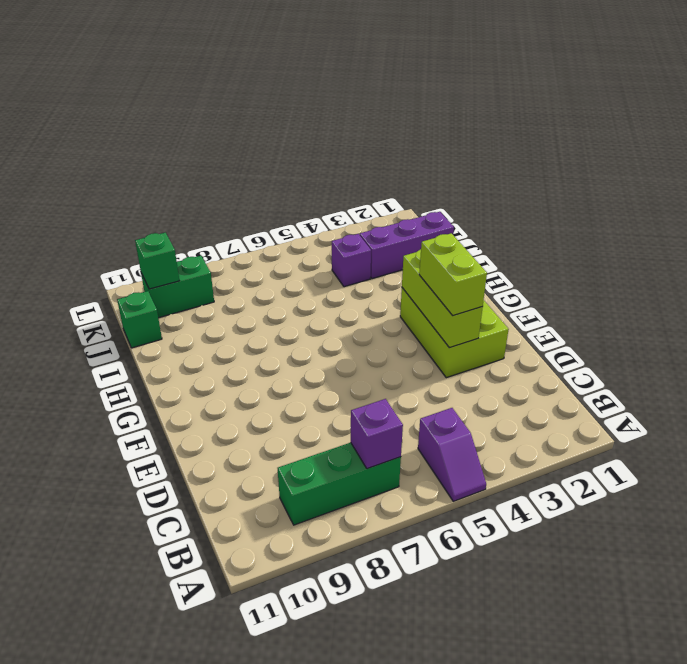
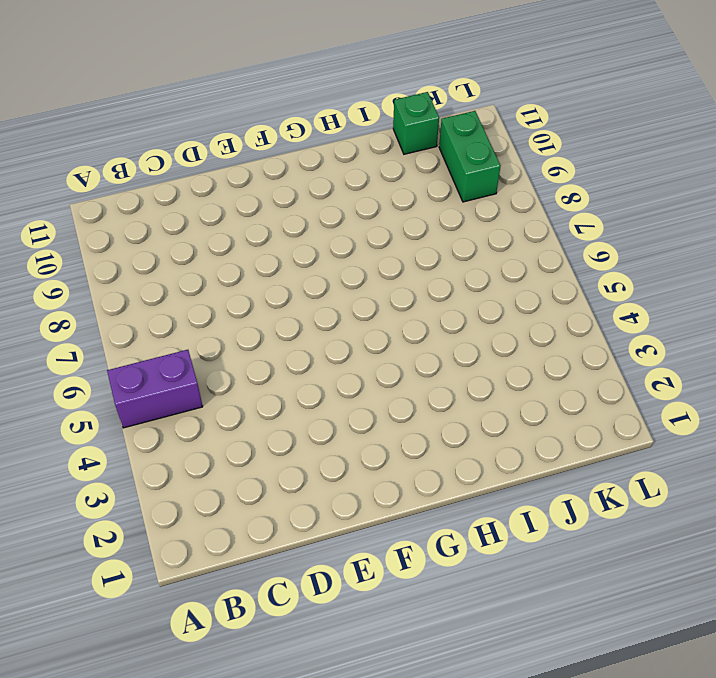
purple brick A5:B5 level 1 -> purple slope A5:B5 level 1 top B
none -> green brick B7:B9 level 1
none -> lime brick E2:G3 level 1

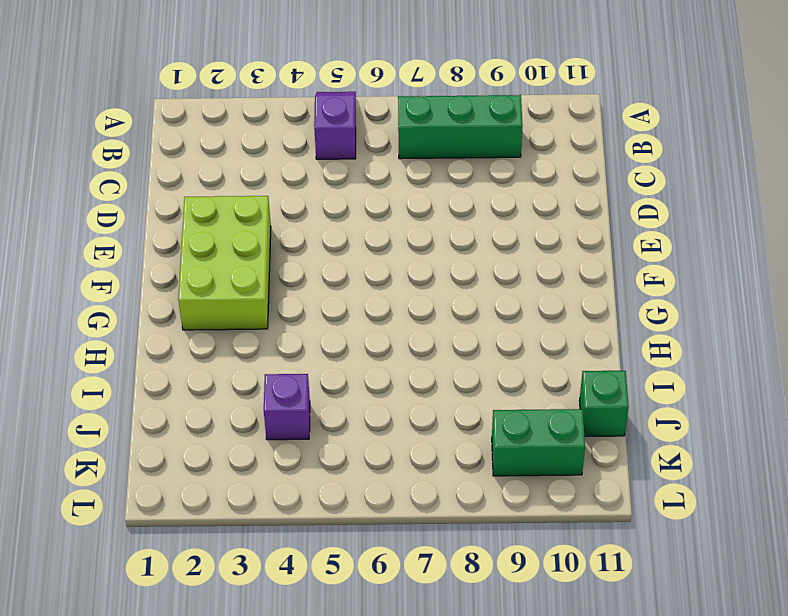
none -> purple brick J1:J3 level 1
none -> purple brick B7 level 2

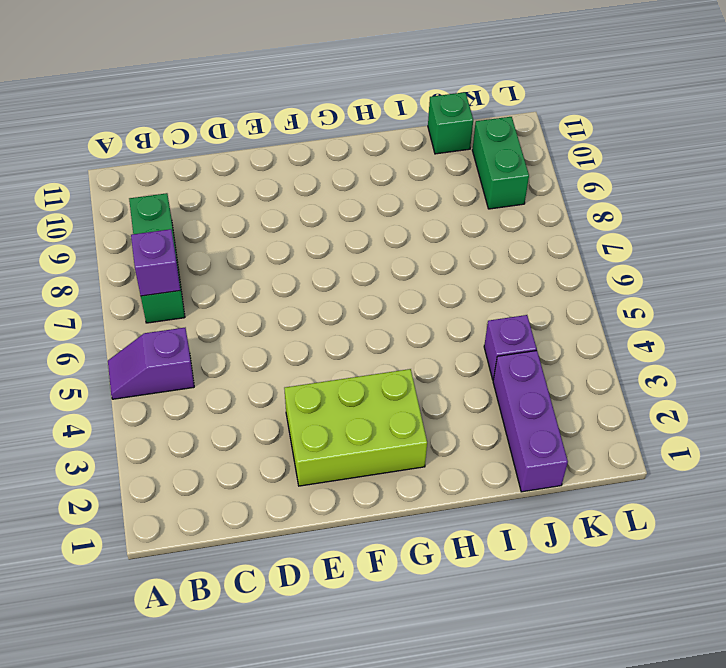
none -> lime brick E3:G3 level 2
none -> green brick K10 level 2

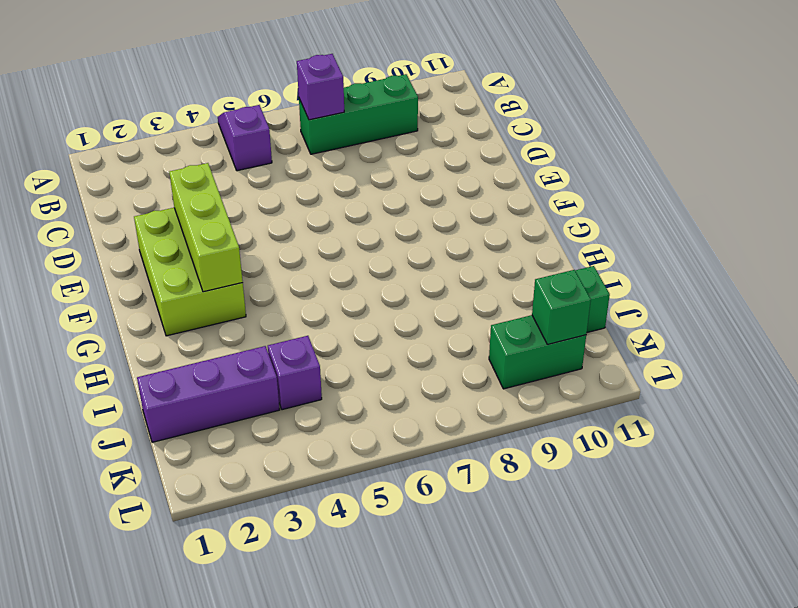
none -> lime brick E3:F3 level 3

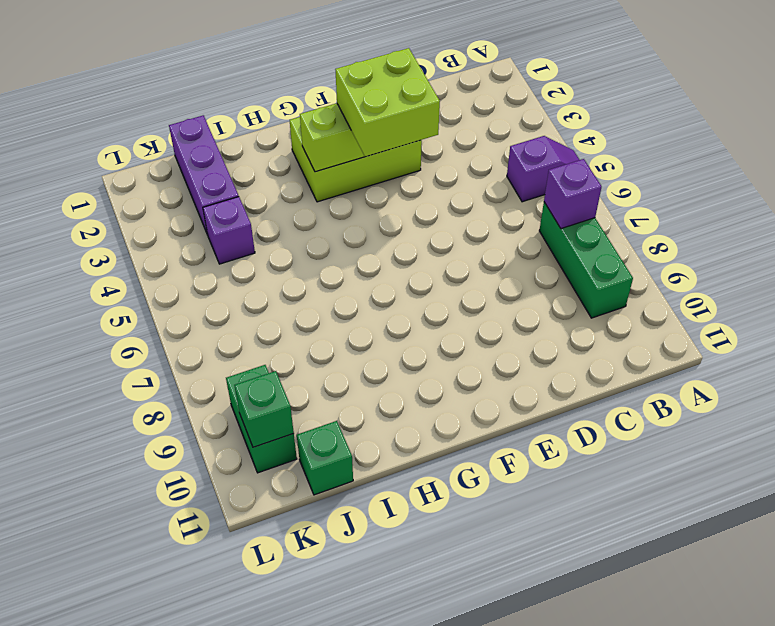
lime brick E3:F4 level 3 -> lime brick E3:F3 level 3

